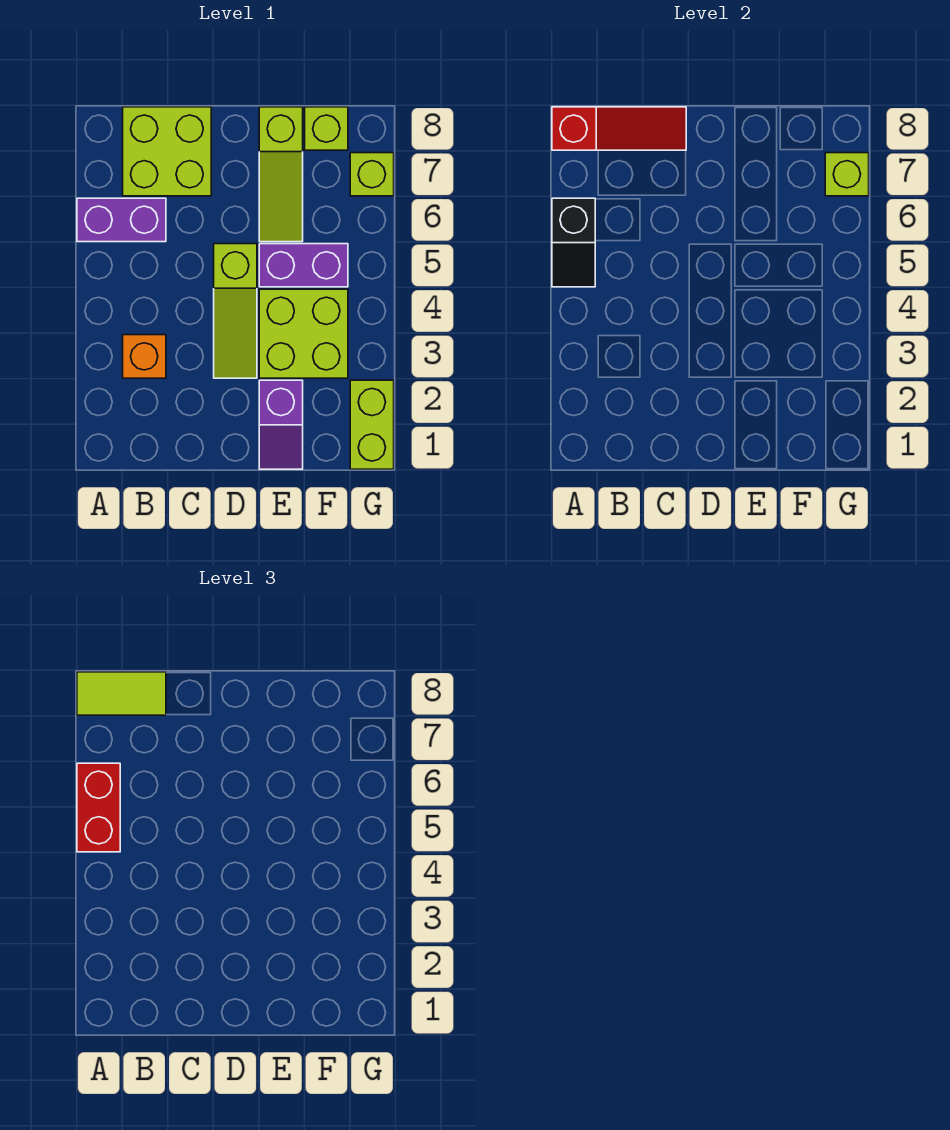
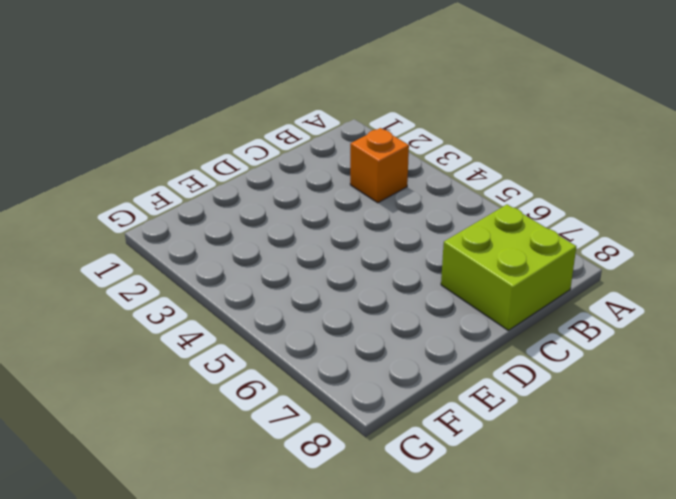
none -> purple brick A6:B6 level 1
none -> lime slope D3:D5 level 1 top 5
none -> purple slope E1:E2 level 1 top 2

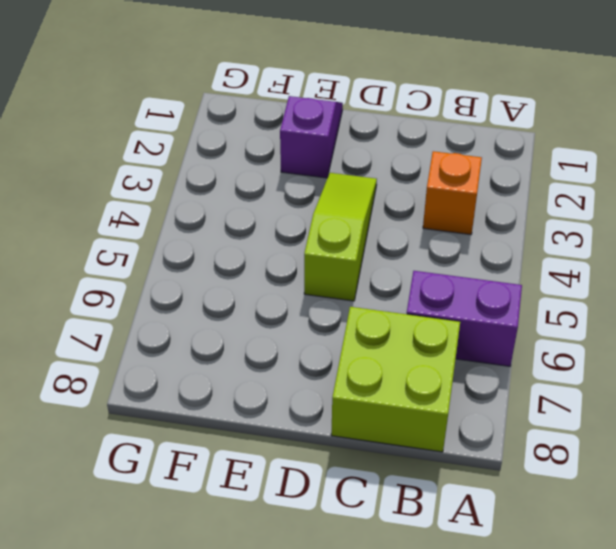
none -> lime brick E3:F4 level 1
none -> purple brick E5:F5 level 1
none -> lime slope E6:E8 level 1 top 8

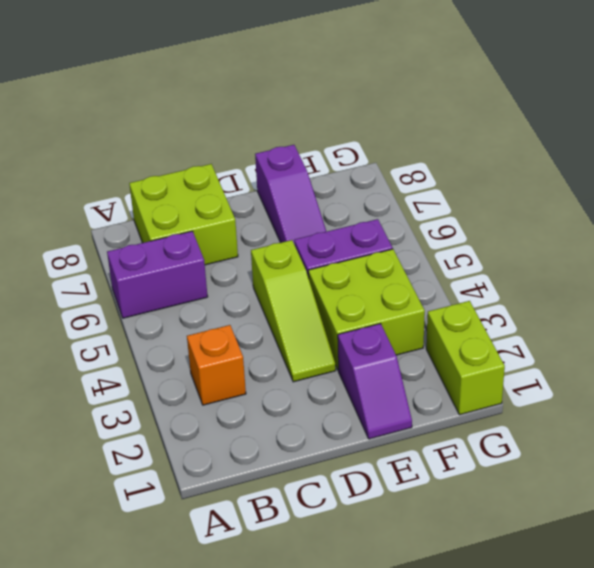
purple slope E6:E8 level 1 top 8 -> lime slope E6:E8 level 1 top 8
none -> lime brick F8 level 1
none -> lime brick G7 level 1
none -> black slope A5:A6 level 2 top 6

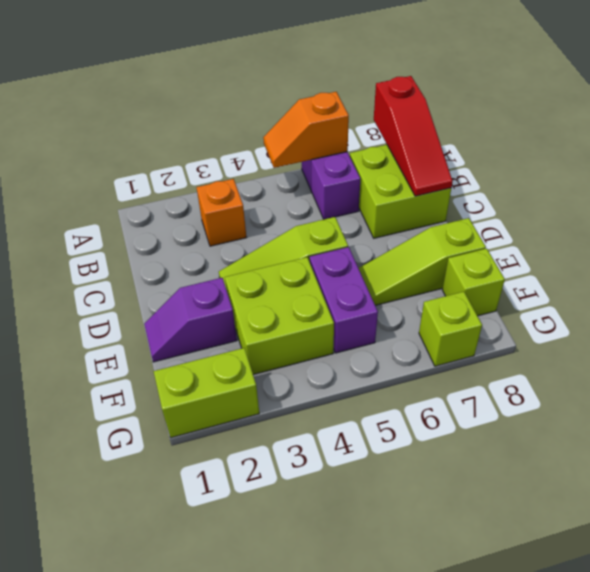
orange slope A5:A6 level 2 top 6 -> black slope A5:A6 level 2 top 6
none -> lime brick G7 level 2
none -> red brick A5:A6 level 3
none -> lime tile A8:B8 level 3

